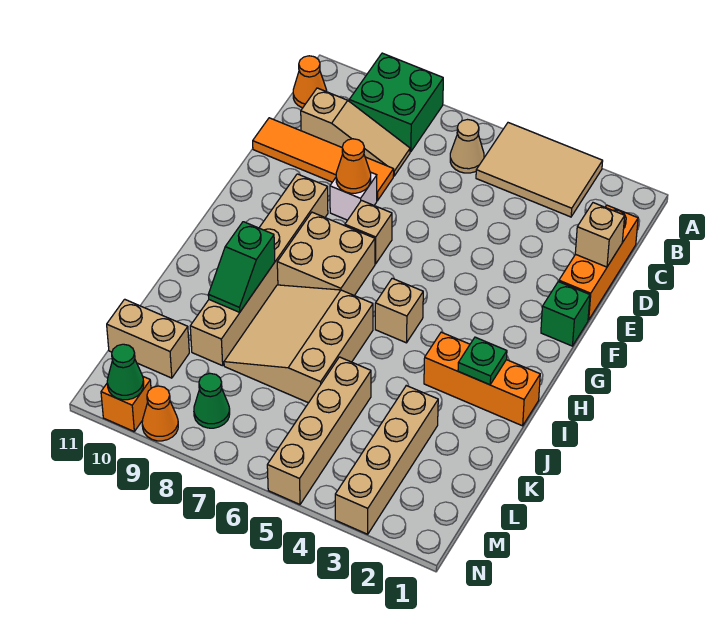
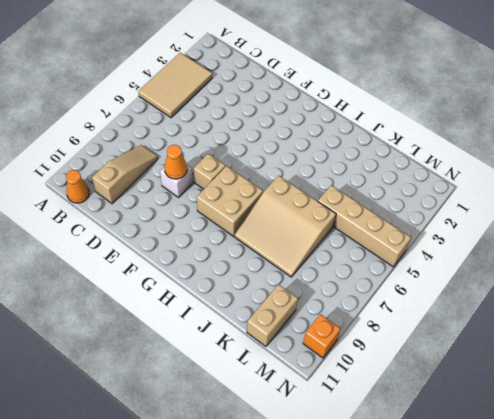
none -> green brick A8:B9 level 1
none -> tan cone B6 level 1
none -> orange brick C1:E1 level 1

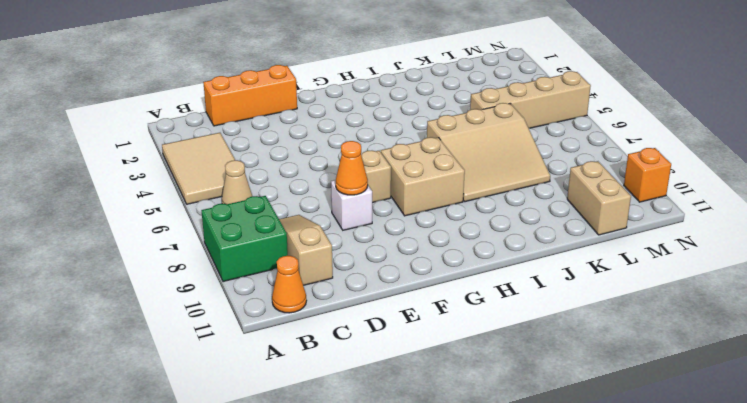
none -> orange tile D8:D11 level 1
none -> green brick F1 level 1
none -> tan brick F9:K9 level 1

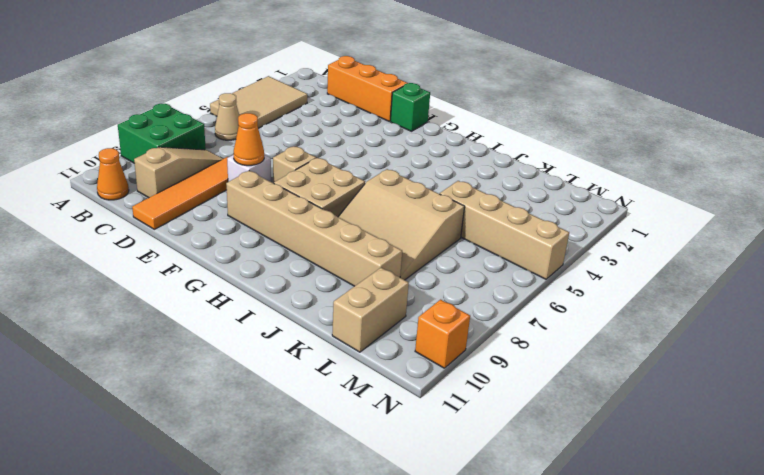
none -> tan brick H5 level 1
none -> orange brick I1:I3 level 1
none -> tan brick K3:N3 level 1

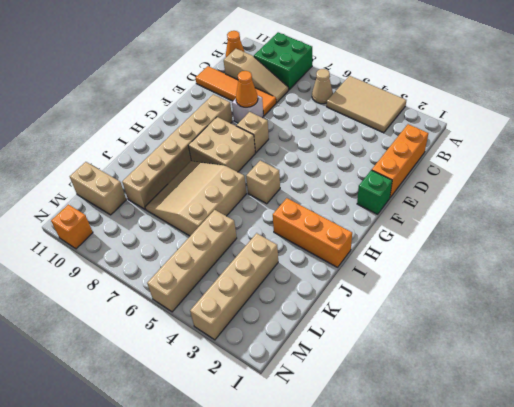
none -> green cone M8 level 1
none -> orange cone N9 level 1
none -> tan brick D1 level 2

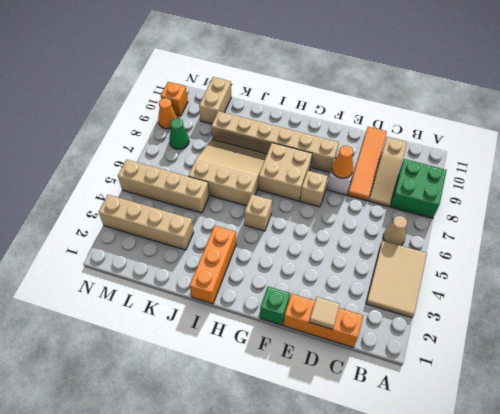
tan tile D1 level 2 -> tan brick D1 level 2
none -> orange cone B11 level 1
none -> green plate I2 level 2
none -> green slope I9:J9 level 2 top I

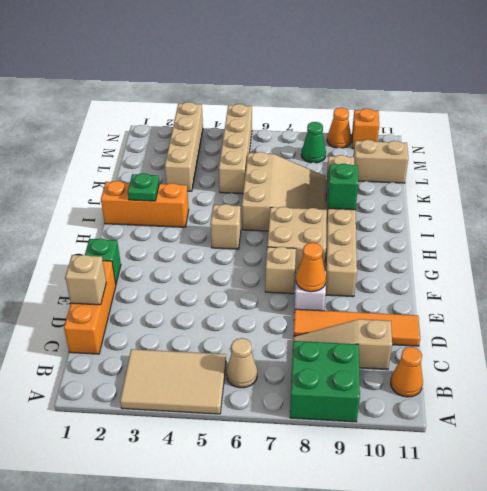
none -> green cone N10 level 2

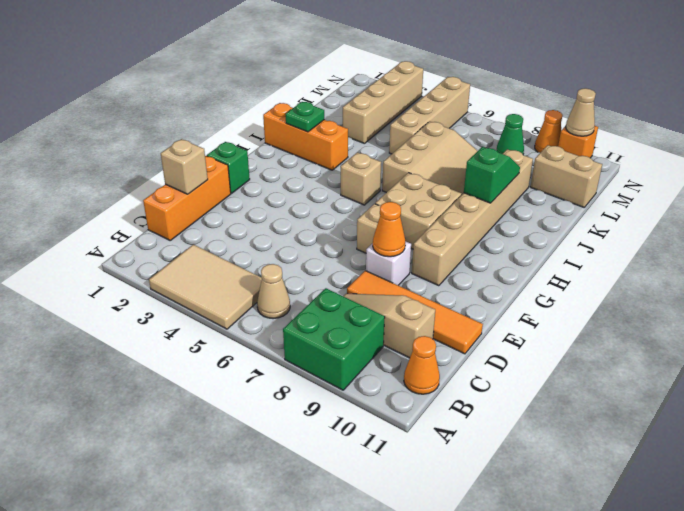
tan cone N10 level 2 -> green cone N10 level 2

